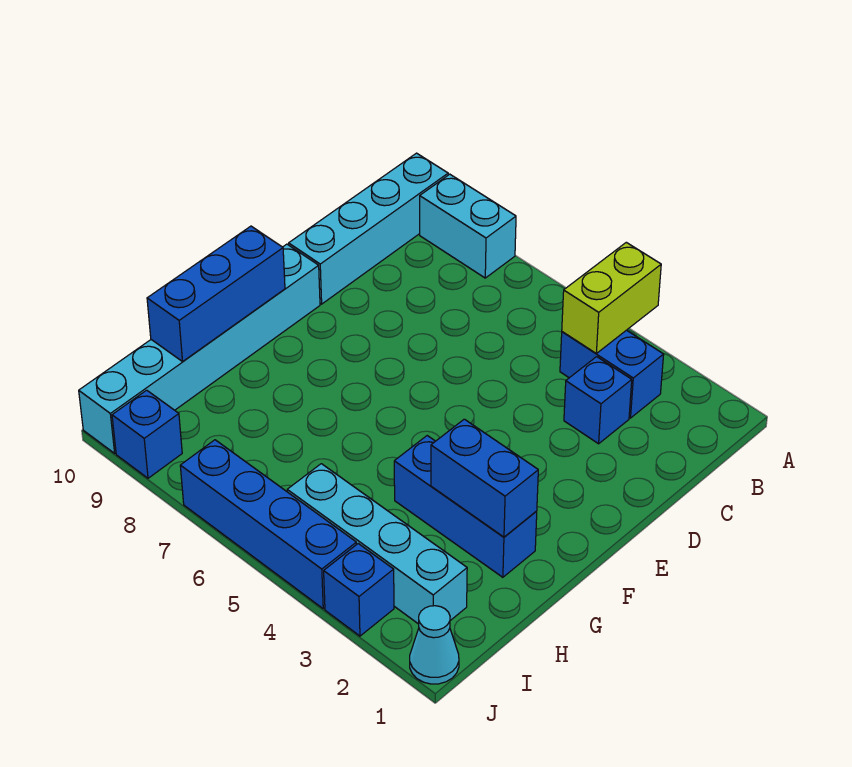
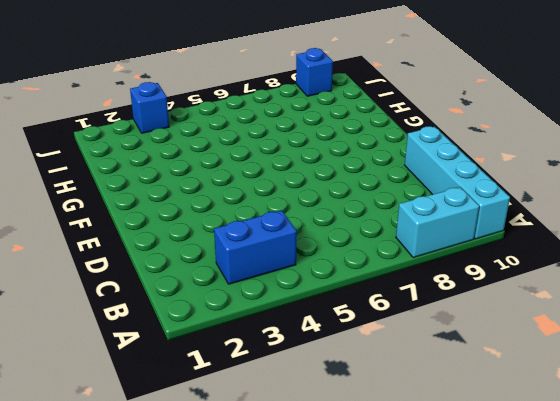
none -> blue brick C3 level 1
none -> cyan brick E10:J10 level 1
none -> blue brick G2:G4 level 1

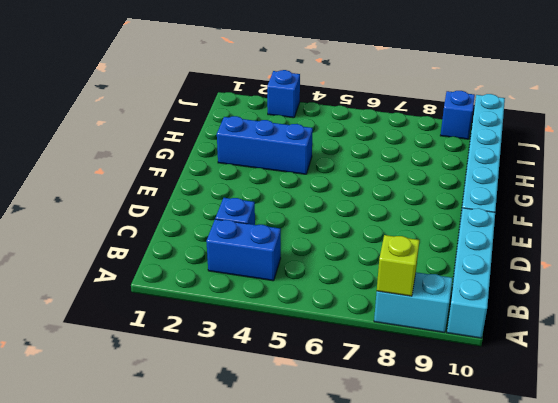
lime brick A8 level 2 -> none
none -> cyan brick I2:I5 level 1
none -> cyan cone J1 level 1
none -> blue brick J4:J7 level 1

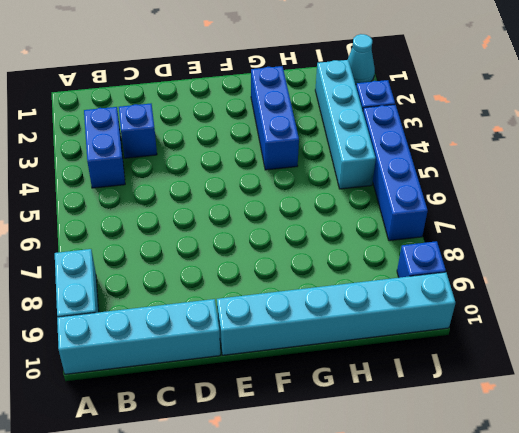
none -> lime brick A4:B4 level 2
none -> blue brick F10:H10 level 2
none -> blue brick G2:G3 level 2

